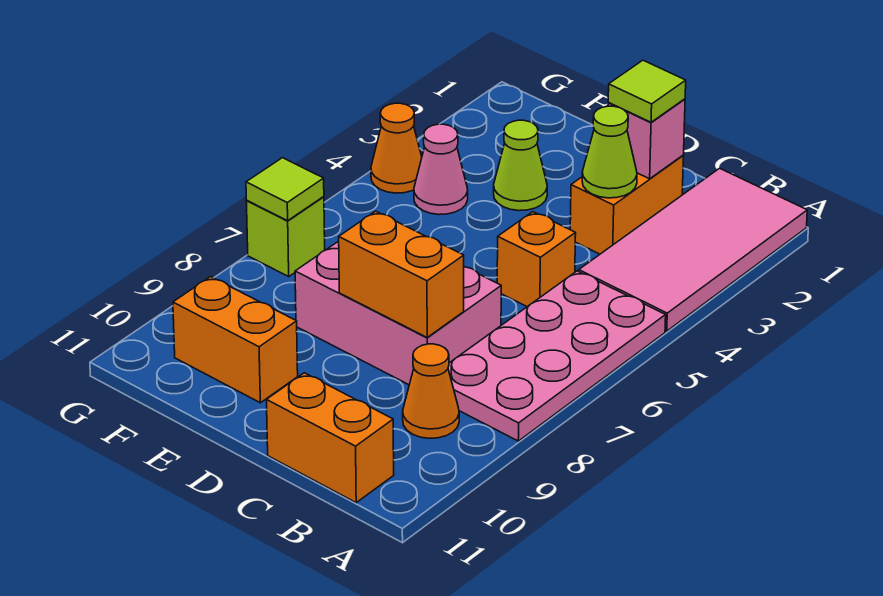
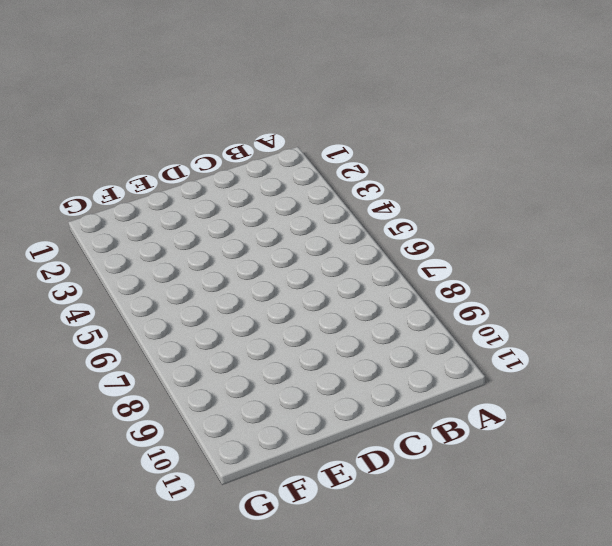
none -> pink tile A1:B4 level 1
none -> pink plate A5:B8 level 1
none -> orange cone B9 level 1

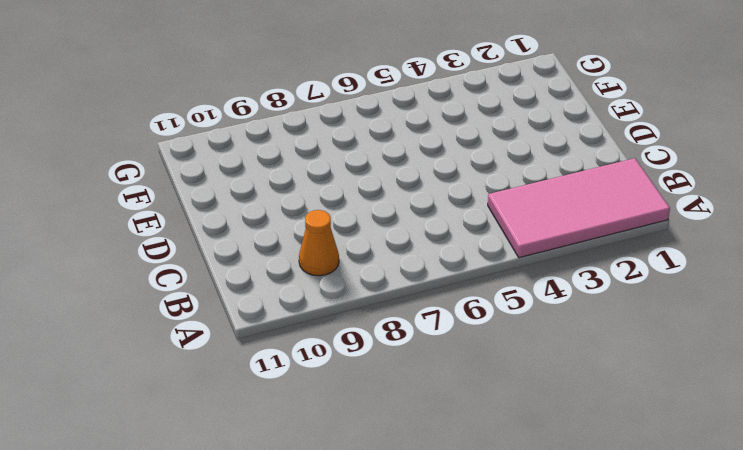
none -> pink plate A5:B8 level 1
none -> orange brick B11:C11 level 1
none -> orange brick C2:C3 level 1

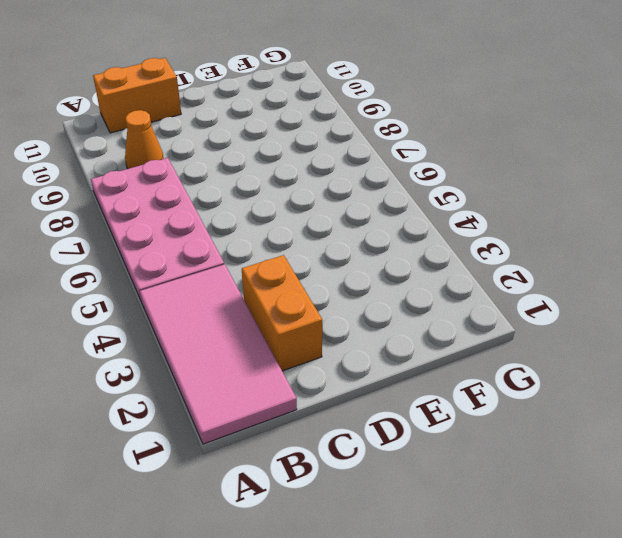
none -> orange brick C5 level 1
none -> pink brick C7:E8 level 1
none -> lime cone E3 level 1

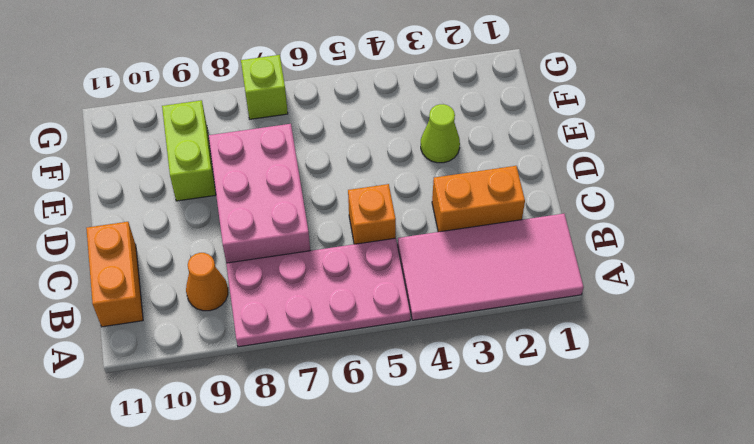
lime brick E9:F9 level 1 -> none
none -> orange brick E10:F10 level 1
none -> pink cone F4 level 1
none -> orange cone G4 level 1

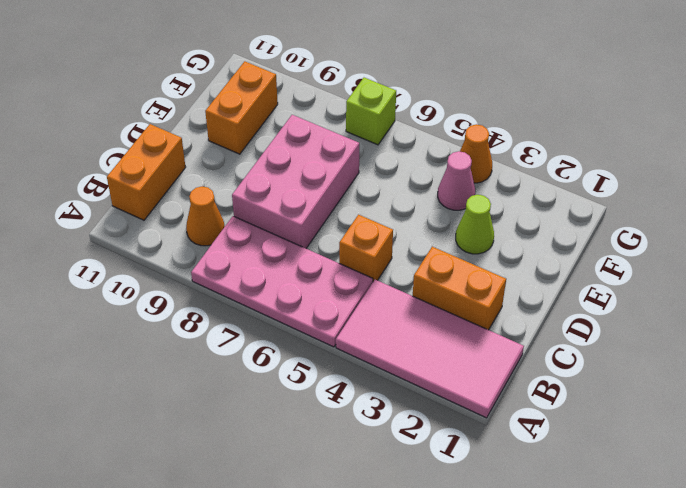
none -> pink brick C2 level 2
none -> lime cone C3 level 2
none -> orange brick C8:D8 level 2

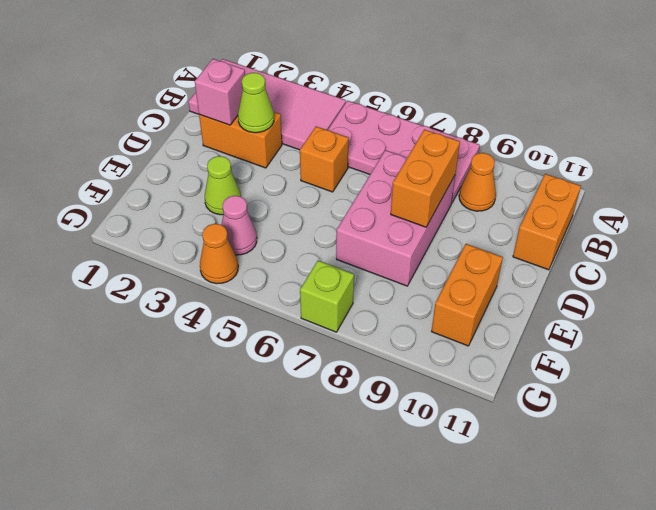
none -> lime tile G7 level 2
none -> lime tile C2 level 3

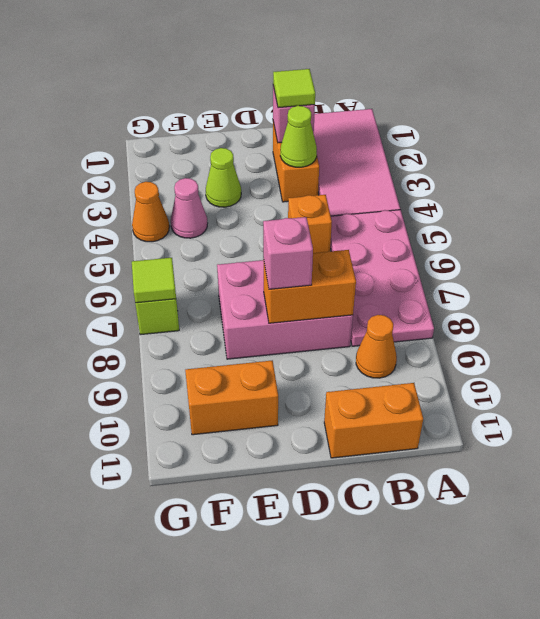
pink brick D8 level 3 -> none

